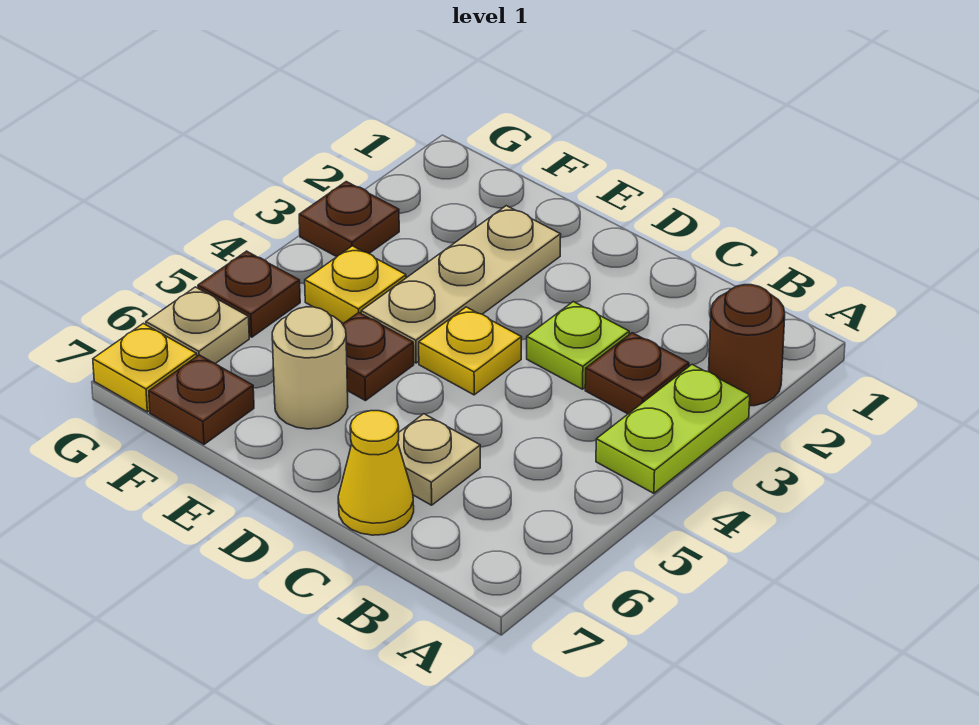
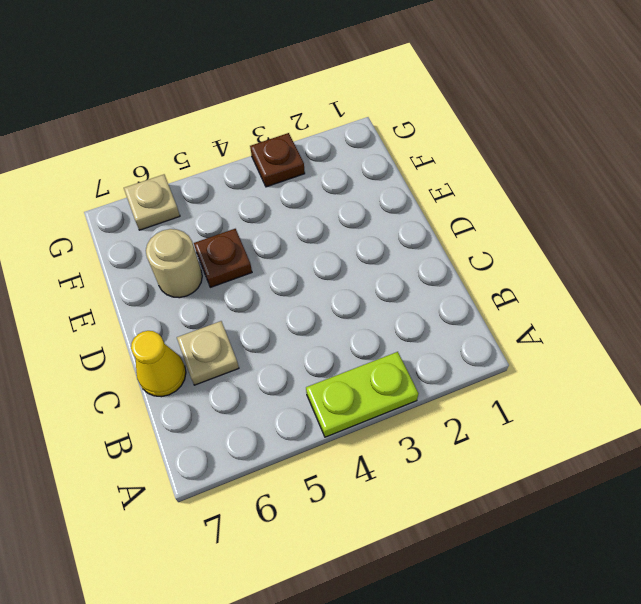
none -> brown round brick A2 level 1
none -> brown plate B3 level 1
none -> lime plate C3 level 1

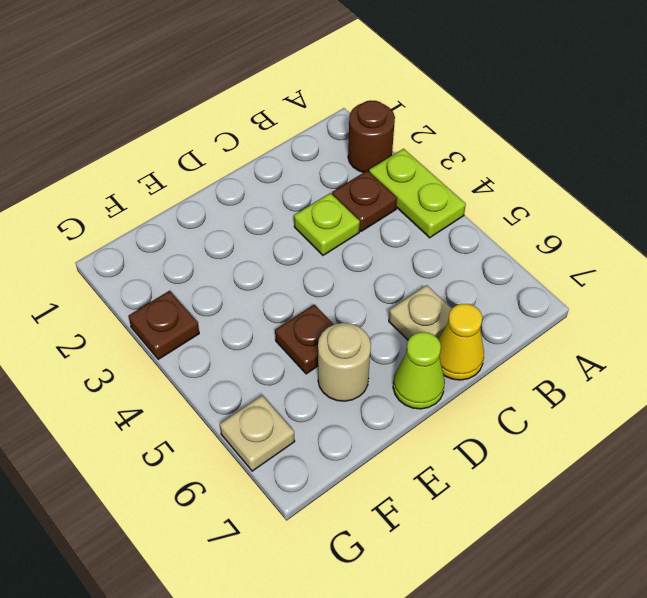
lime cone D7 level 1 -> none
none -> yellow plate D4 level 1
none -> tan plate E2:E4 level 1
none -> yellow plate F4 level 1

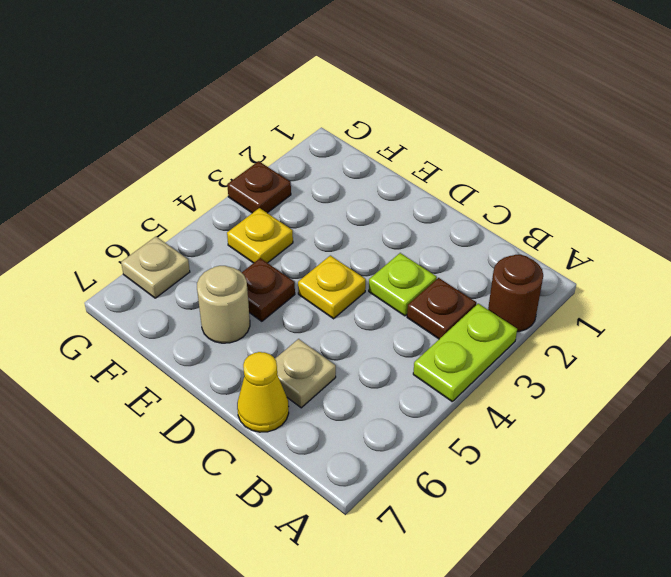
none -> tan plate E2:E4 level 1
none -> brown plate F7 level 1
none -> brown plate G5 level 1

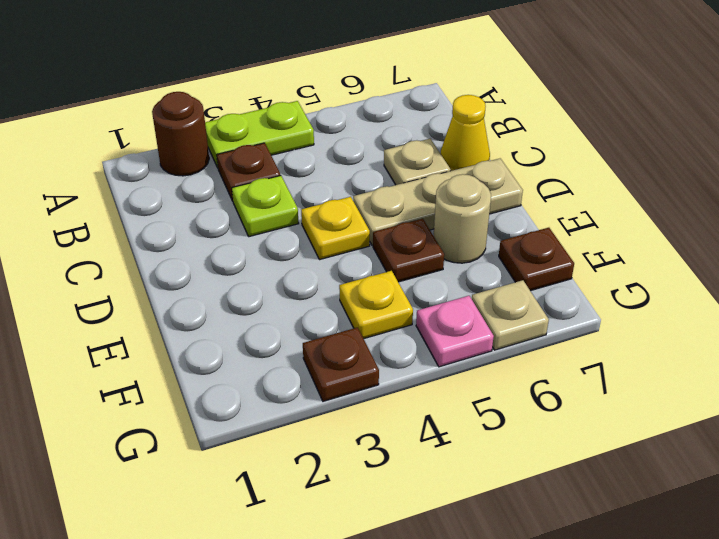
tan plate D5:D7 level 1 -> tan plate E2:E4 level 1
pink plate G5 level 1 -> brown plate G5 level 1
none -> yellow plate G7 level 1

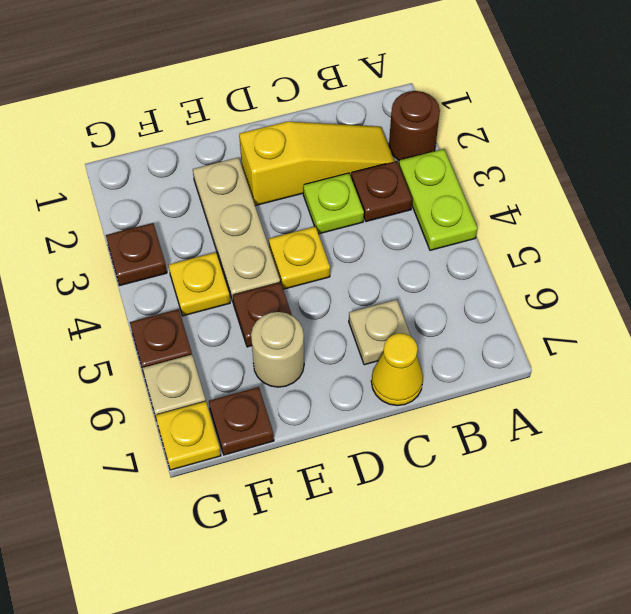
yellow slope B2:D2 level 1 top D -> none

